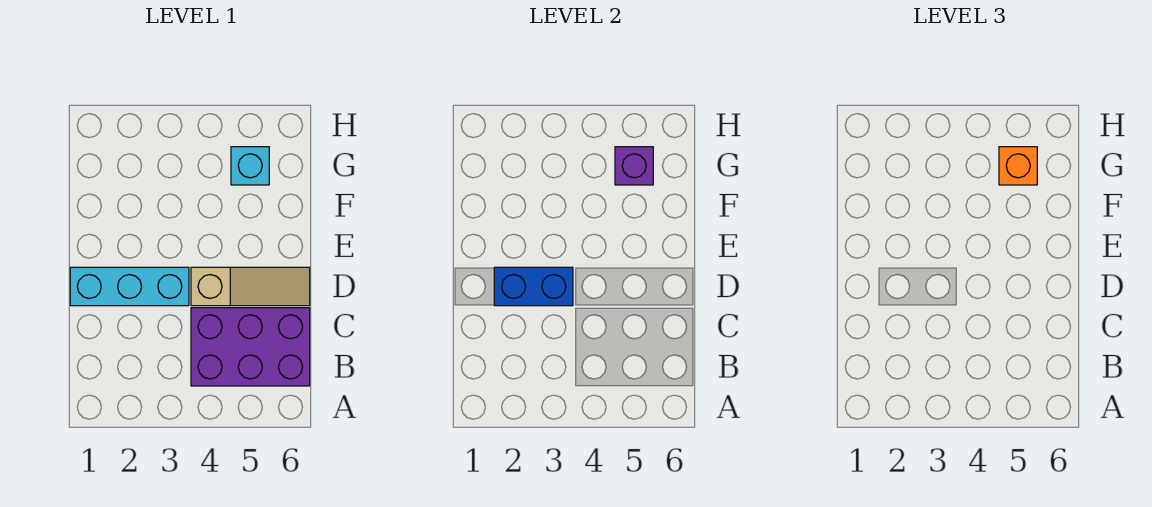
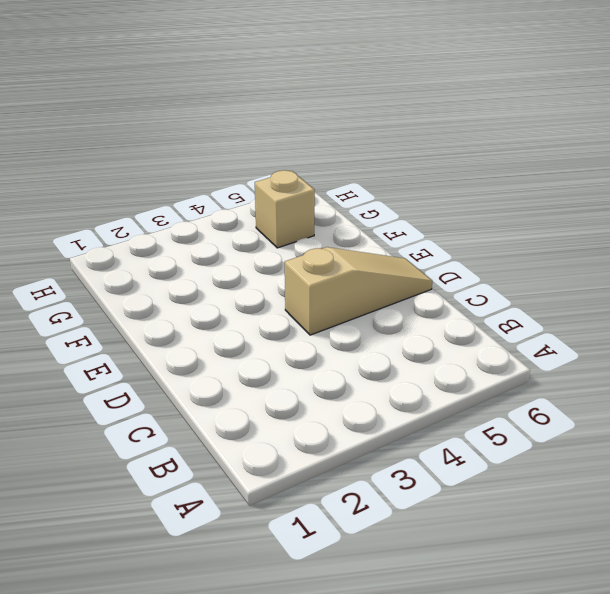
tan brick G5 level 1 -> cyan brick G5 level 1
none -> purple brick B4:C6 level 1
none -> cyan brick D1:D3 level 1

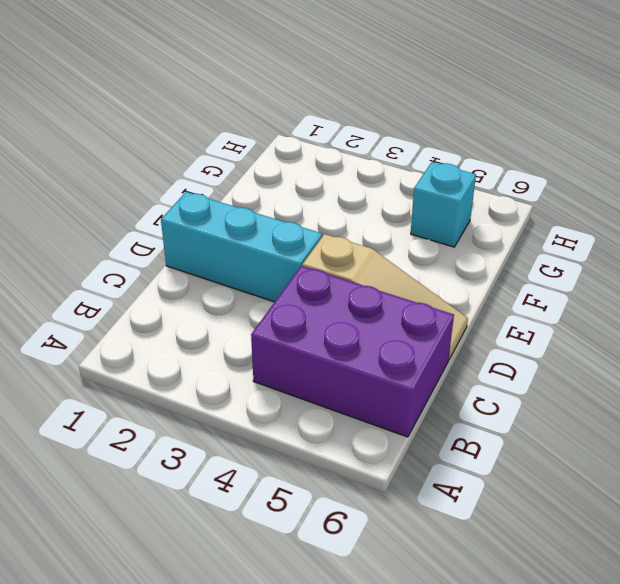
none -> blue brick D2:D3 level 2
none -> purple brick G5 level 2

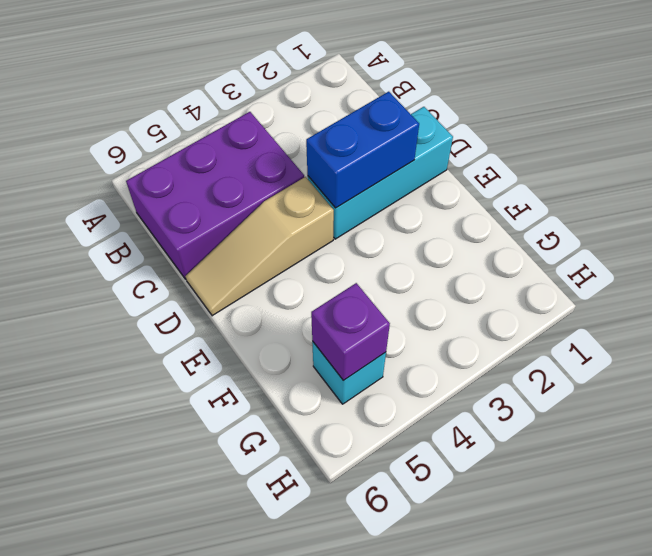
none -> orange brick G5 level 3

